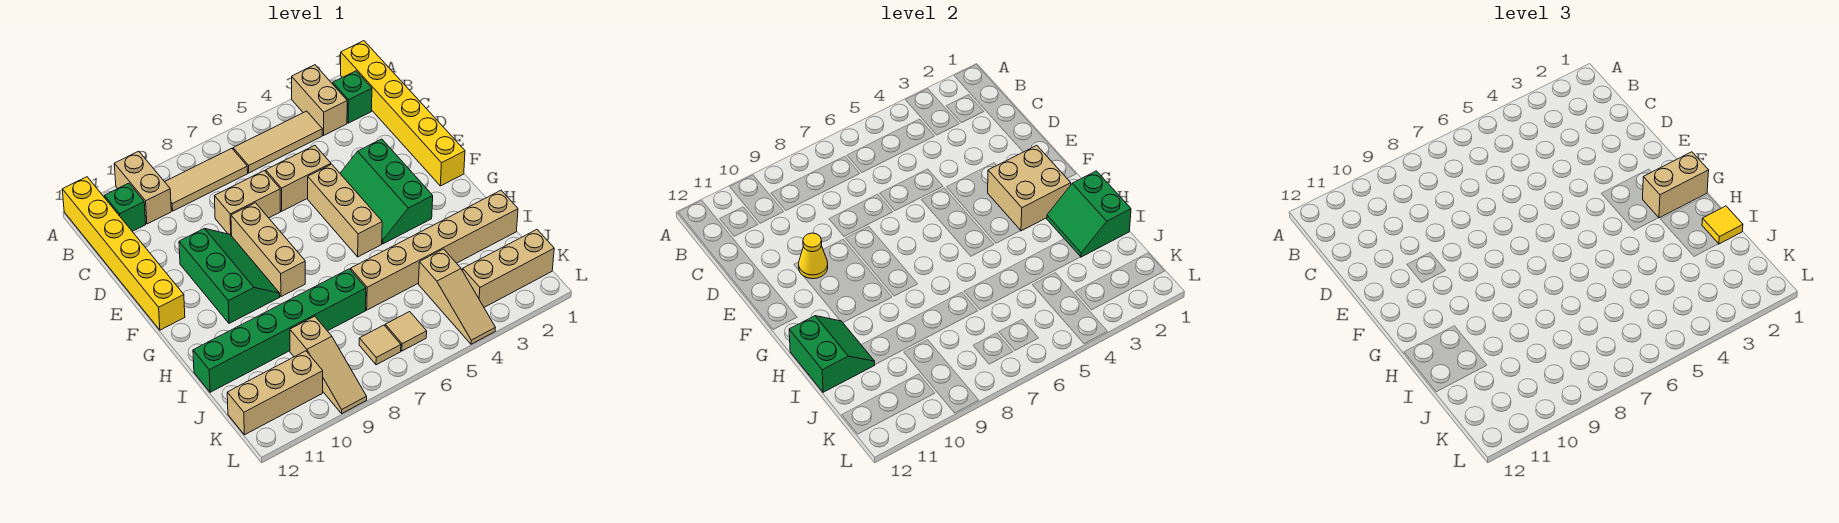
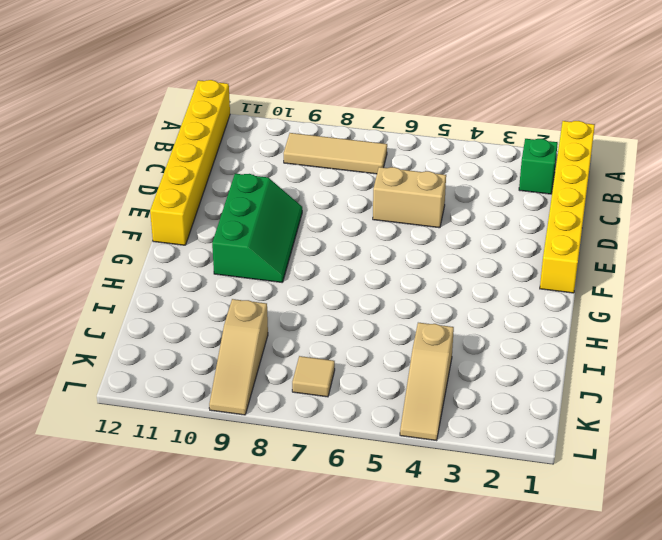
none -> tan brick A3:B3 level 1
none -> tan brick A10:B10 level 1
none -> tan tile B4:B6 level 1

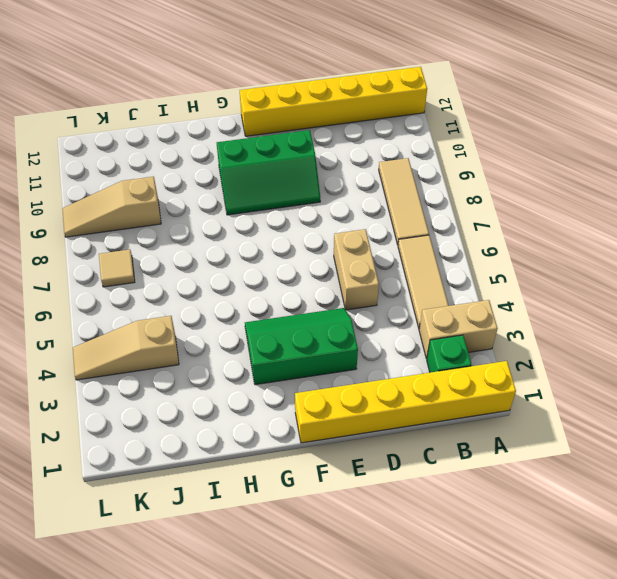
none -> tan brick A10:B10 level 1
none -> green brick B11 level 1
none -> tan brick D7:D8 level 1

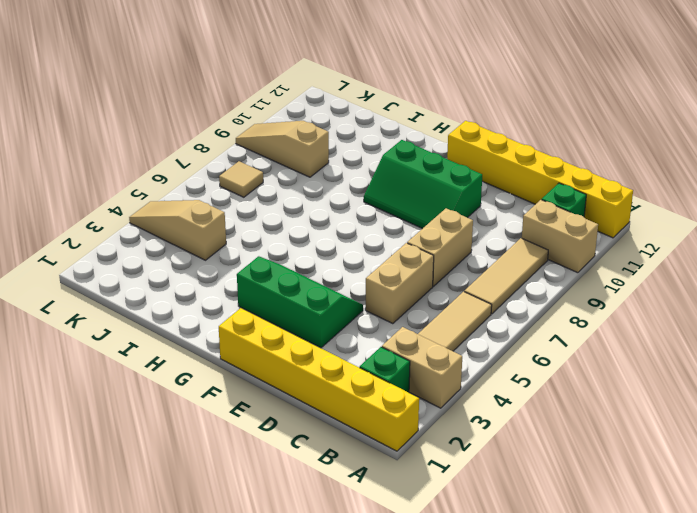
none -> tan brick E5:G5 level 1
none -> tan brick E8:G8 level 1
none -> tan brick I1:I6 level 1

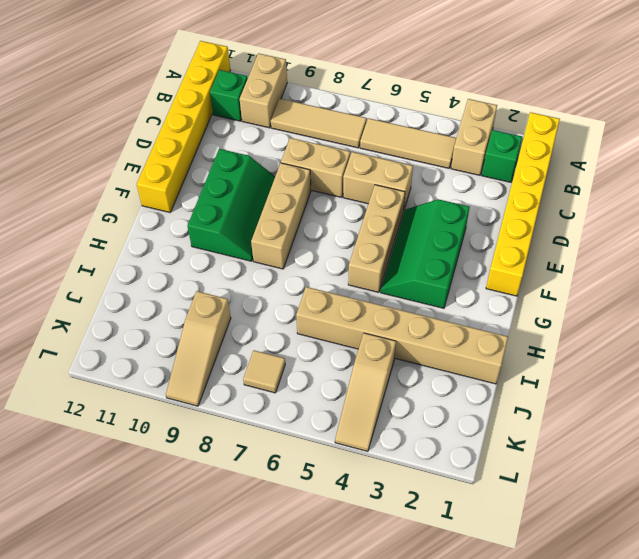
none -> green brick I7:I12 level 1
none -> tan brick K1:K3 level 1
none -> tan tile K6 level 1

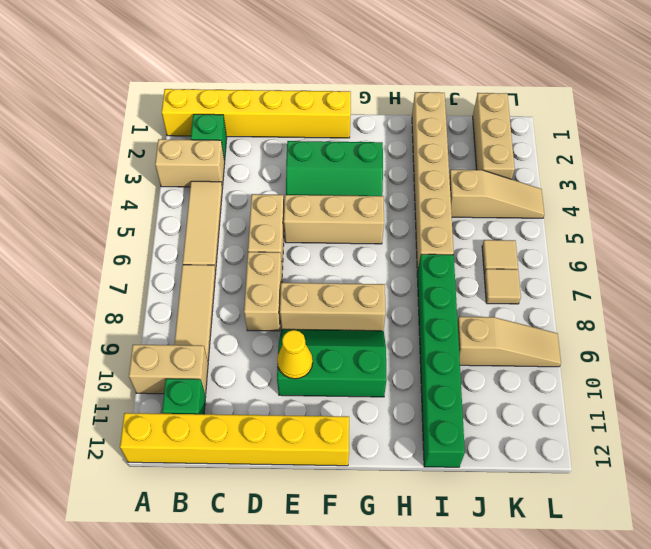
none -> tan brick K10:K12 level 1
none -> tan brick F2:G3 level 2
none -> green slope H1:I2 level 2 top 1

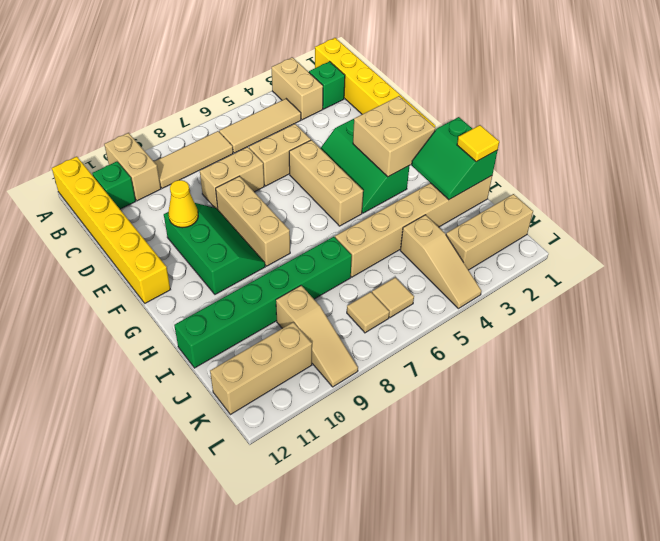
none -> green slope H11:I12 level 2 top 12
none -> tan brick G1:G2 level 3

